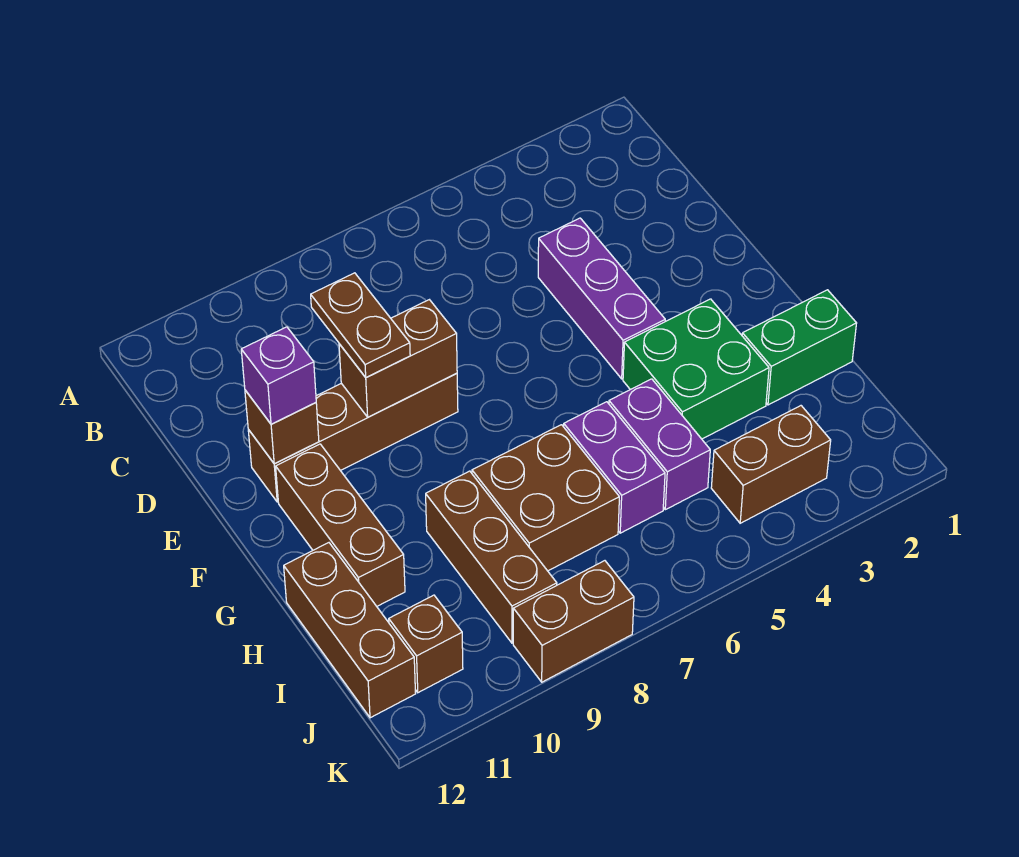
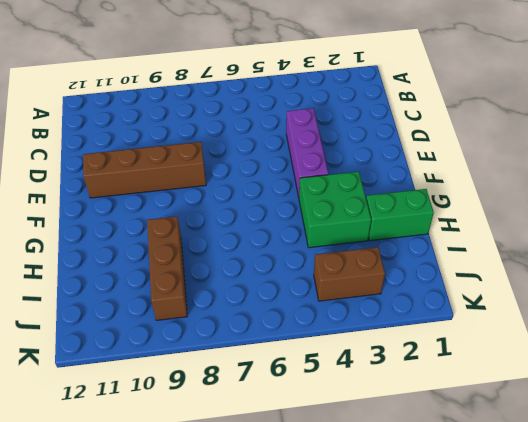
none -> brown brick F11:H11 level 1
none -> purple brick H5:I5 level 1
none -> purple brick H6:I6 level 1

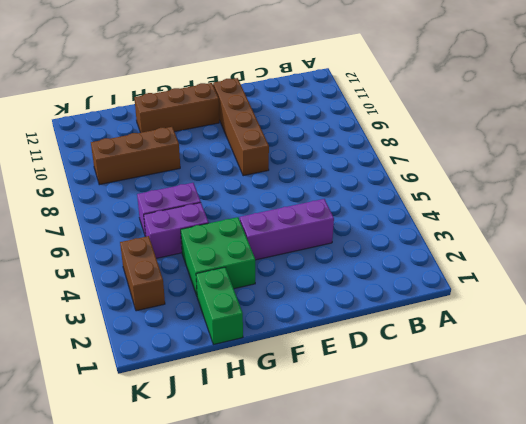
none -> brown brick H7:I8 level 1
none -> brown brick H12:J12 level 1
none -> brown brick J11 level 1

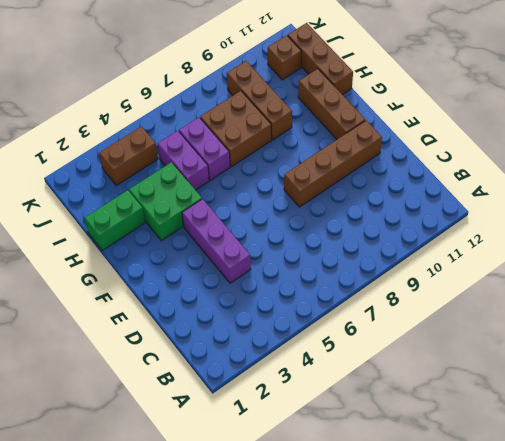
none -> brown brick K8:K9 level 1
none -> brown brick E8:E9 level 2
none -> brown brick E11 level 2

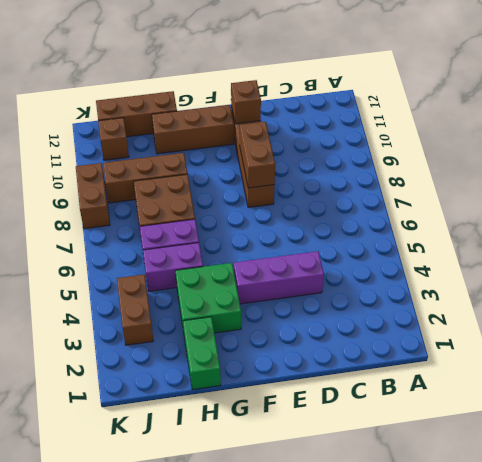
none -> brown plate D9:E9 level 3
none -> purple brick E11 level 3

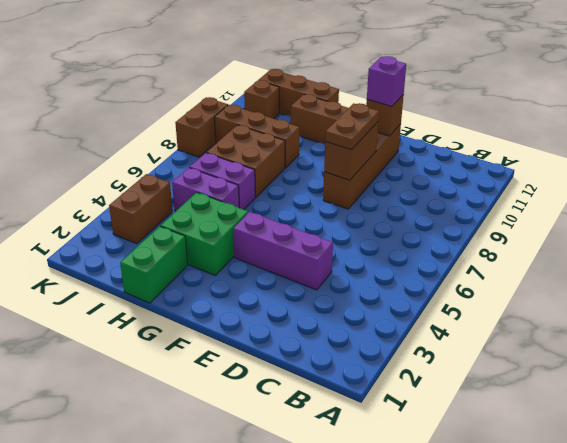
brown plate E8:E9 level 3 -> brown plate D9:E9 level 3

